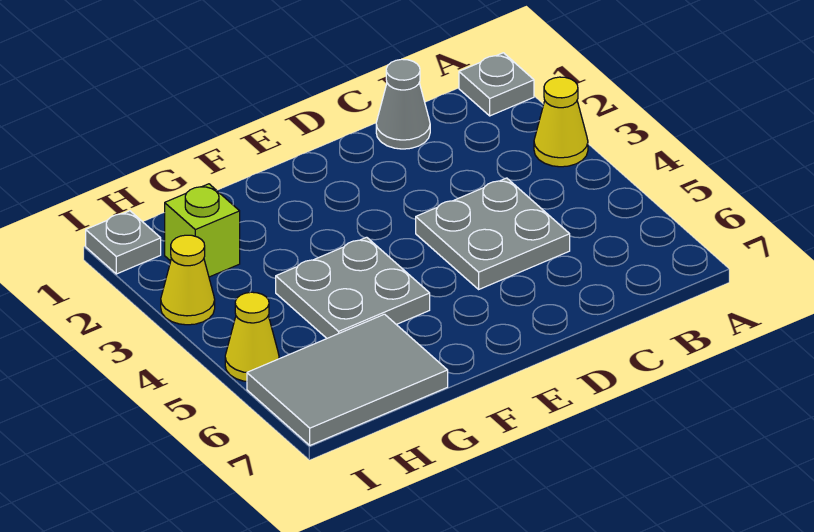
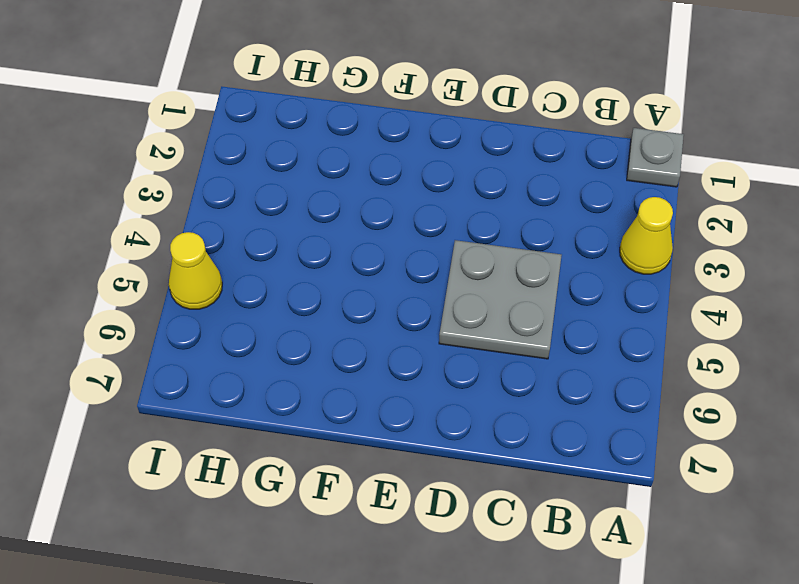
none -> grey cone C1 level 1
none -> grey plate F4:G5 level 1

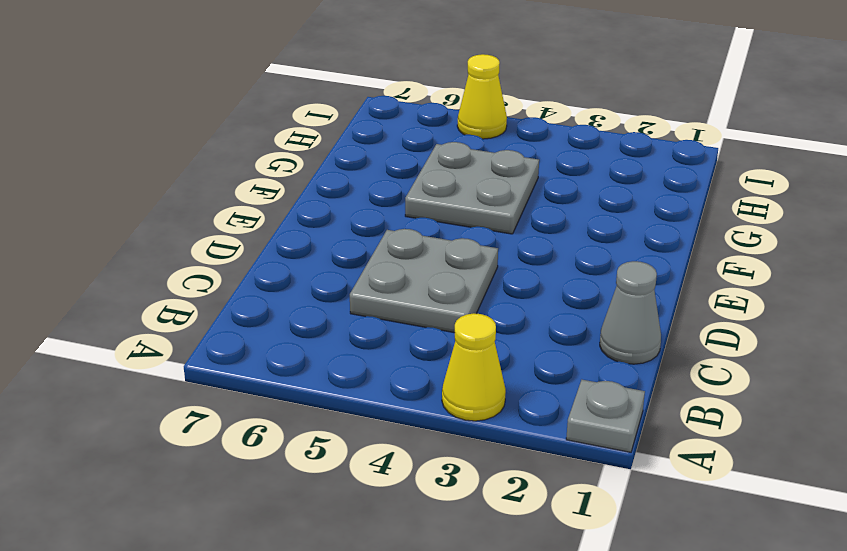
none -> grey tile G6:I7 level 1
none -> lime brick H2 level 1

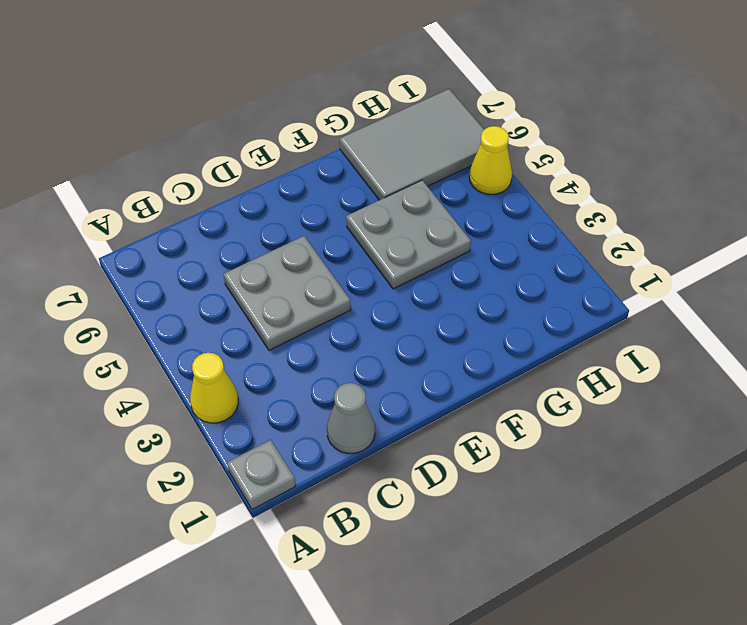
none -> lime brick H2 level 1
none -> grey plate I1 level 1

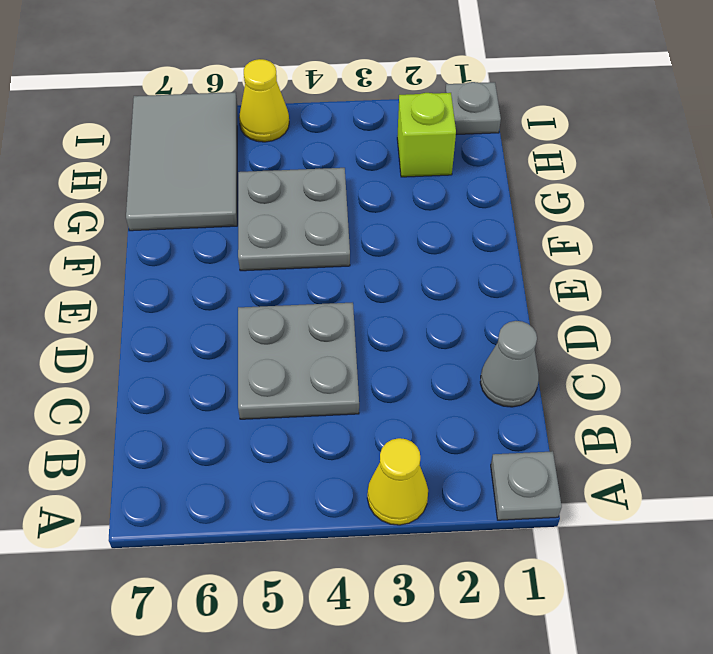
none -> yellow cone I3 level 1

